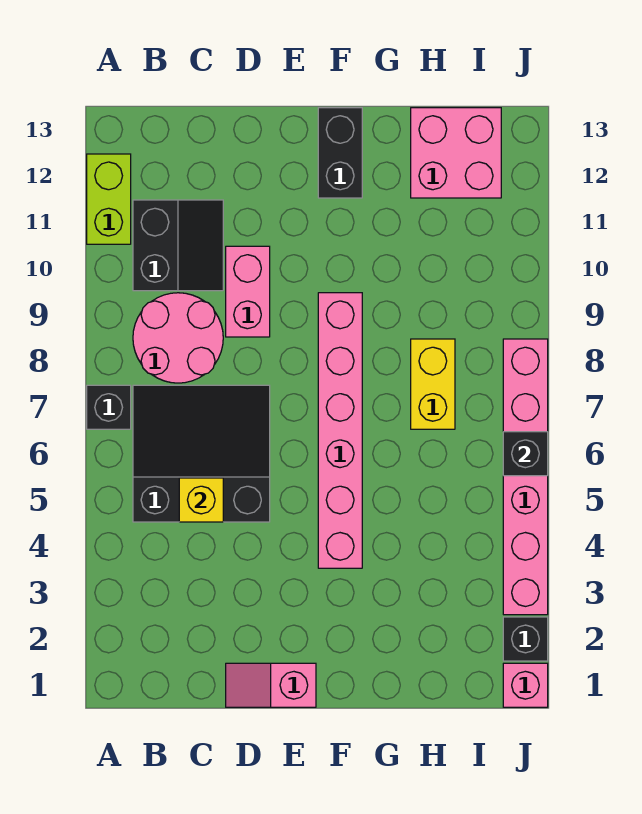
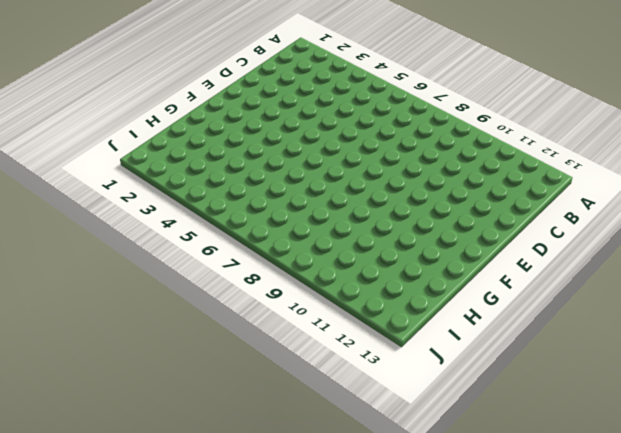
none -> black brick A7 level 1
none -> lime brick A11:A12 level 1
none -> black slope B5:D7 level 1 top 5

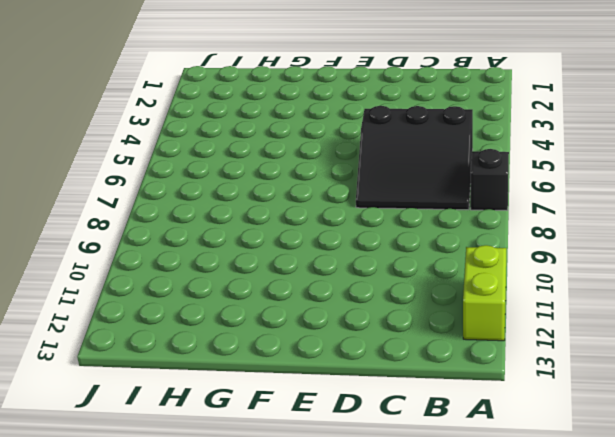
none -> pink round brick B8:C9 level 1
none -> black slope B10:C11 level 1 top B
none -> pink slope D1:E1 level 1 top E

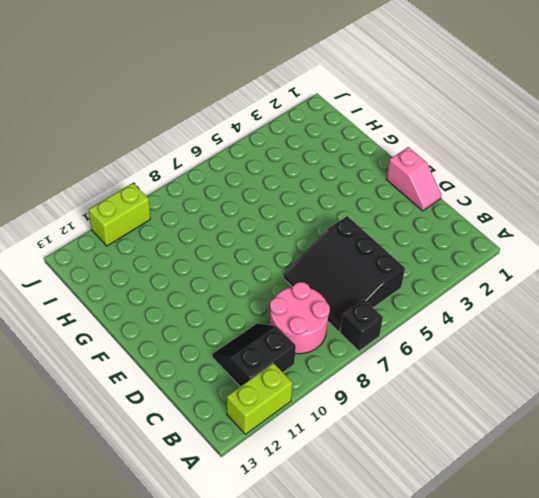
lime brick J10:J11 level 1 -> none
none -> pink brick D9:D10 level 1
none -> pink brick F4:F9 level 1
none -> black brick F12:F13 level 1

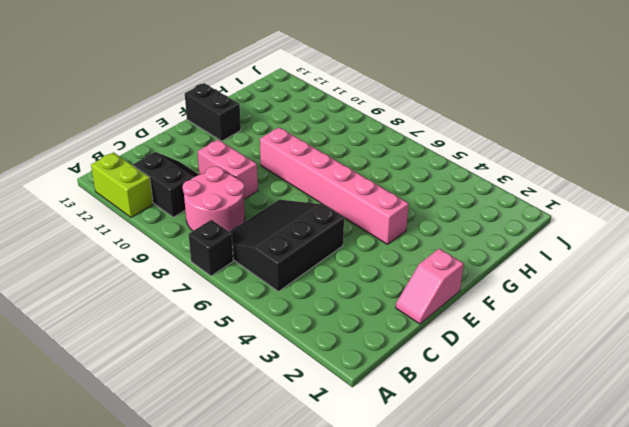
none -> yellow brick H7:H8 level 1
none -> pink brick H12:I13 level 1
none -> pink brick J1 level 1

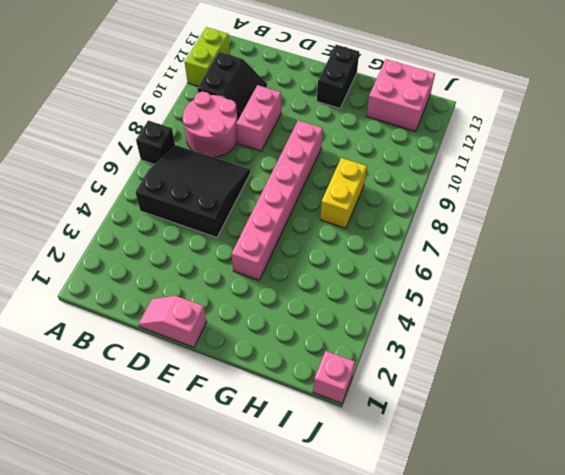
none -> black brick J2 level 1
none -> pink brick J3:J8 level 1
none -> yellow brick C5 level 2

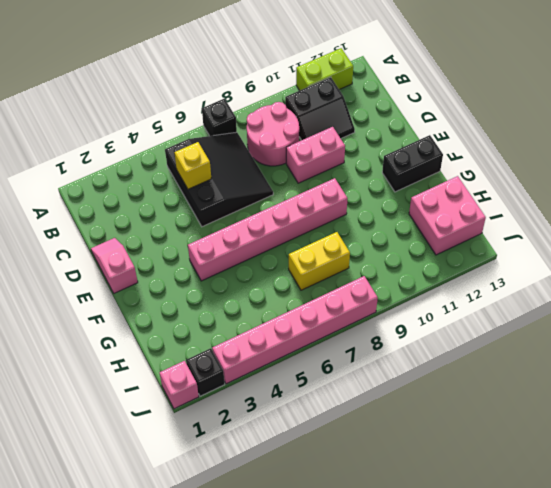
none -> black brick J6 level 2

